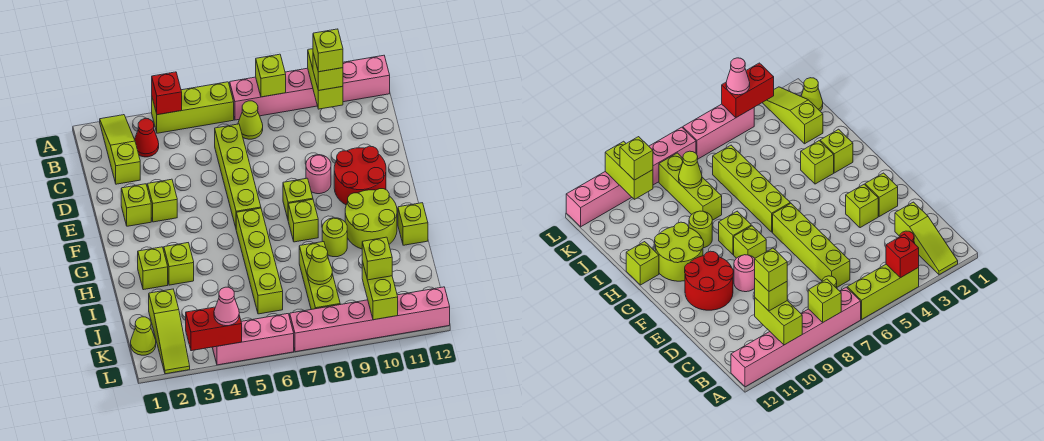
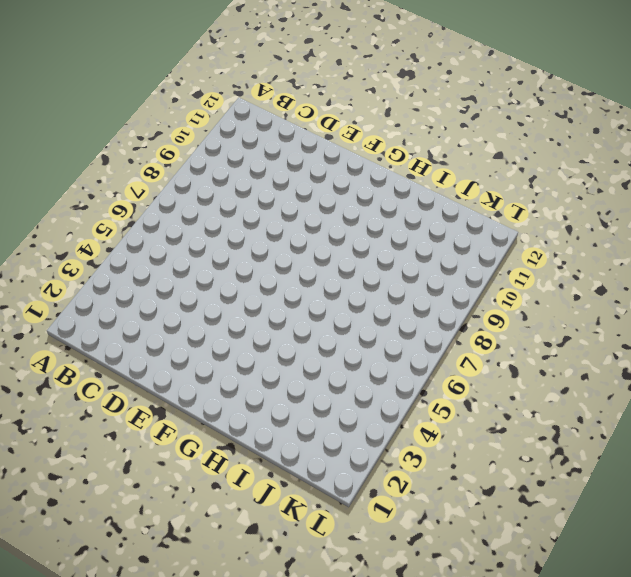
none -> lime slope A2:C2 level 1 top C
none -> lime brick A4:A6 level 1
none -> pink brick A7:A12 level 1
none -> red cone B3 level 1

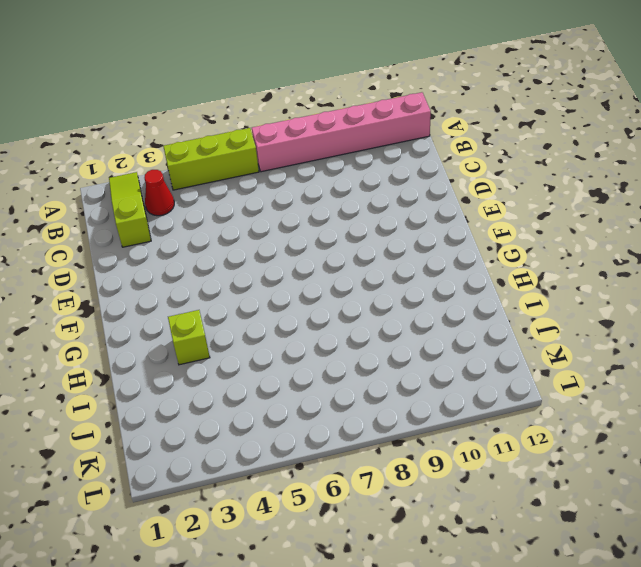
none -> lime cone B7 level 1
none -> lime brick C6:F6 level 1
none -> lime brick E2 level 1
none -> lime brick E3 level 1

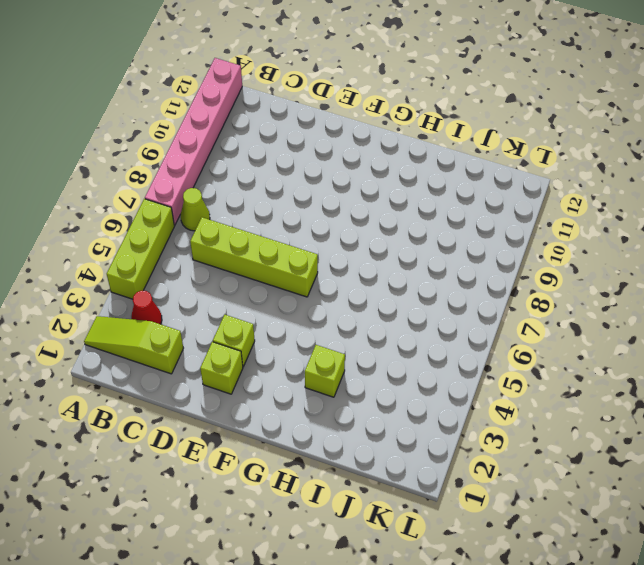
none -> pink round brick E9 level 1
none -> red round brick E10:F11 level 1
none -> lime brick F8 level 1
none -> lime brick G6:J6 level 1

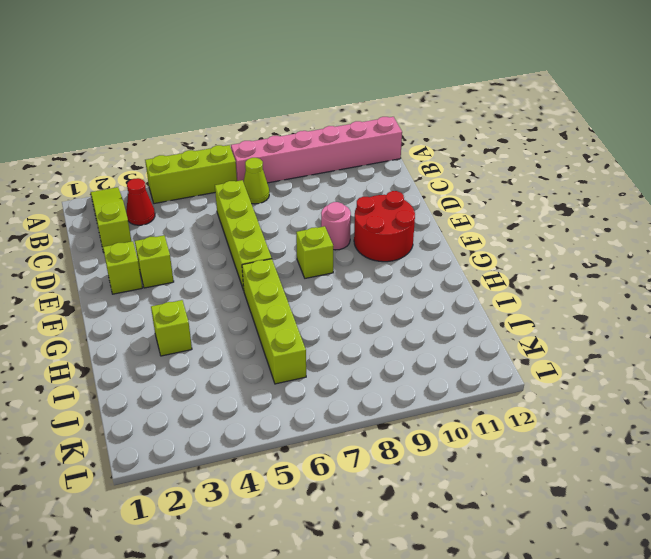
none -> lime brick G8 level 1
none -> lime round brick G10:H11 level 1
none -> lime brick H2 level 1
none -> lime round brick H9 level 1

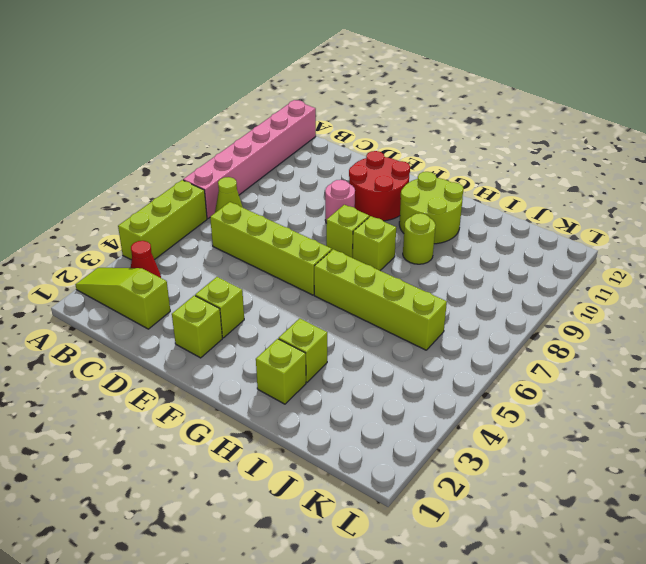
none -> lime brick H12 level 1
none -> lime brick I8:K8 level 1
none -> lime slope J2:L2 level 1 top J
none -> lime cone K1 level 1

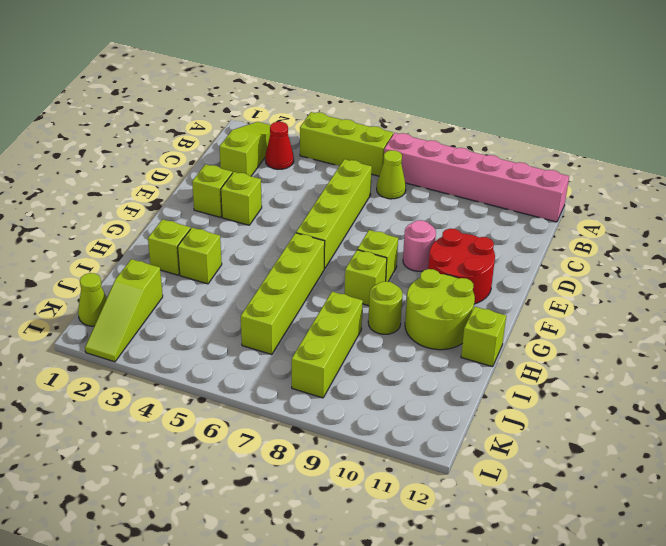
none -> pink brick L4:L6 level 1
none -> pink brick L7:L12 level 1
none -> red brick A4 level 2
none -> lime brick A8 level 2

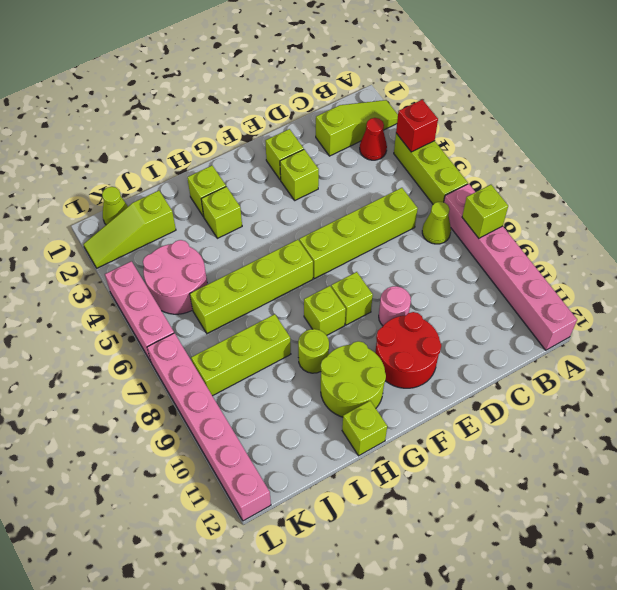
pink round brick J4:K5 level 1 -> none
none -> lime brick A10:B10 level 2
none -> lime cone J8 level 2
none -> lime brick K10:L10 level 2
none -> red brick L3:L4 level 2

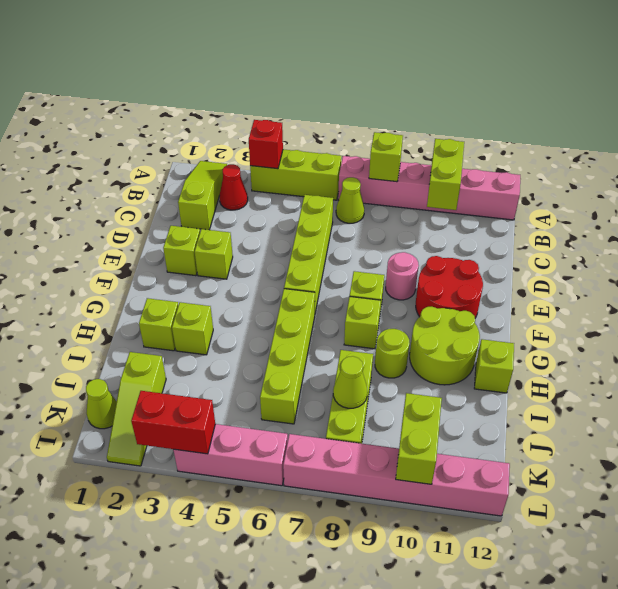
none -> lime brick B10 level 3
none -> lime brick K10 level 3
none -> pink cone L4 level 3
none -> lime brick B10 level 4

